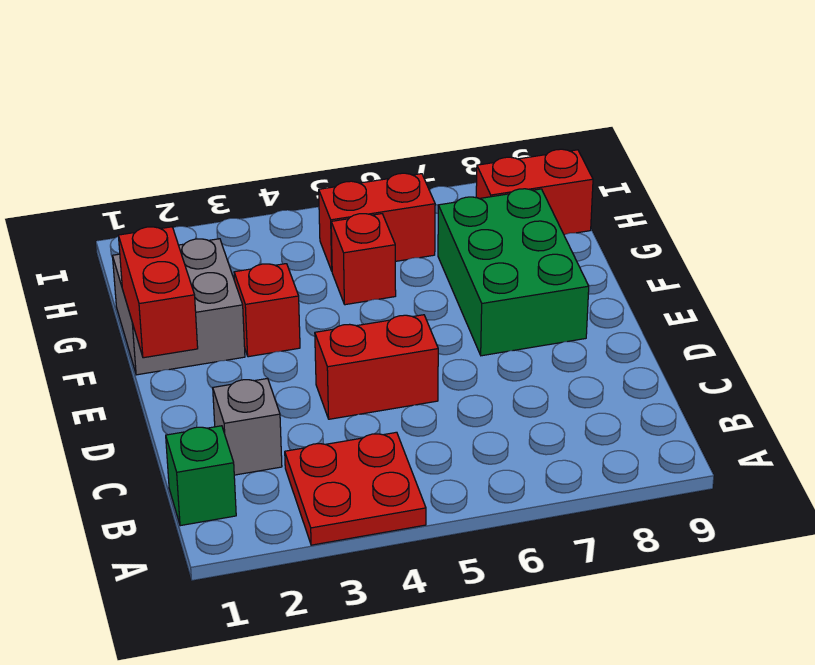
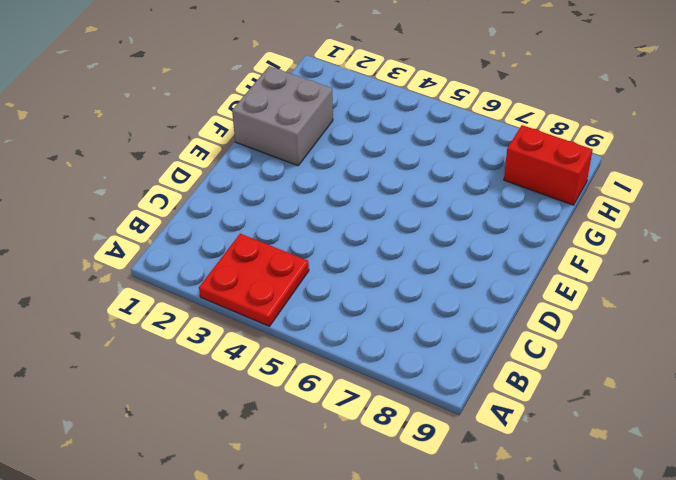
none -> green brick B1 level 1
none -> grey brick C2 level 1

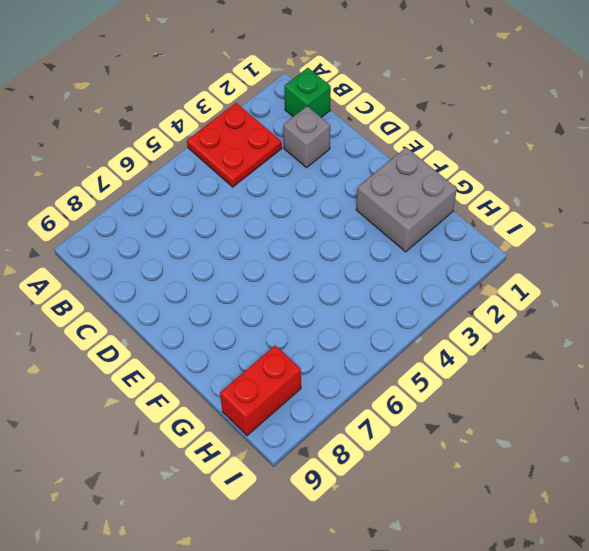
none -> red brick D4:D5 level 1
none -> green brick E7:G8 level 1

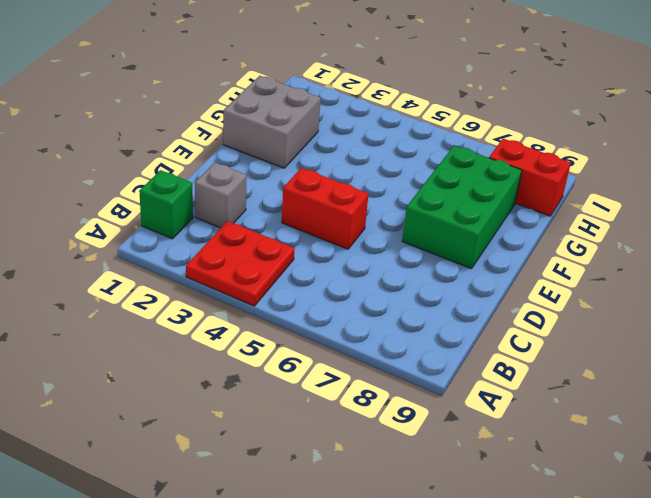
none -> red brick F3 level 1
none -> red brick G5 level 1

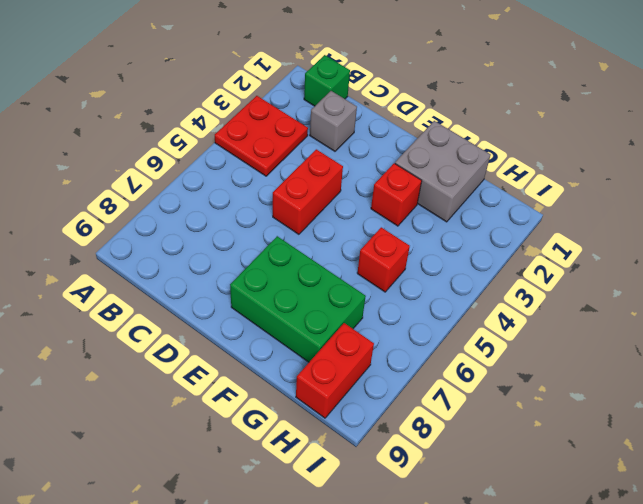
none -> red brick H5:H6 level 1
none -> red brick E1:F1 level 2

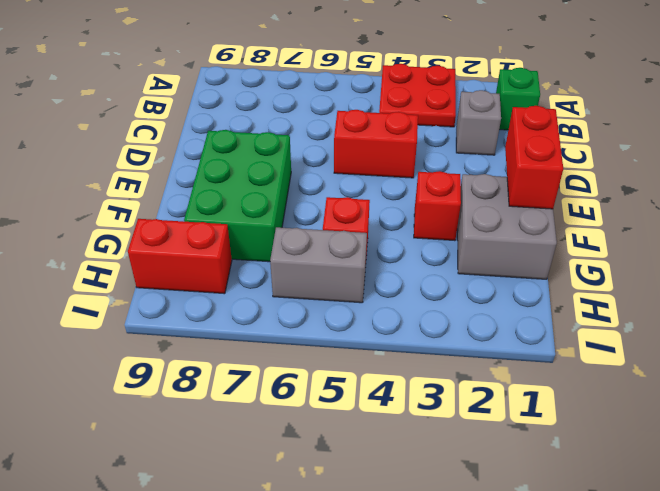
grey brick H5:H6 level 1 -> red brick H5:H6 level 1

